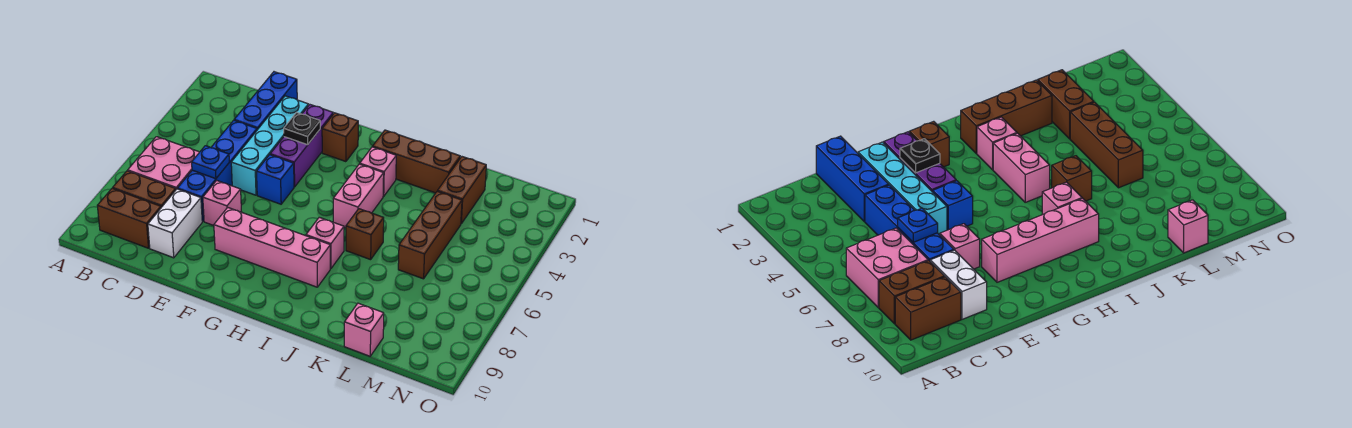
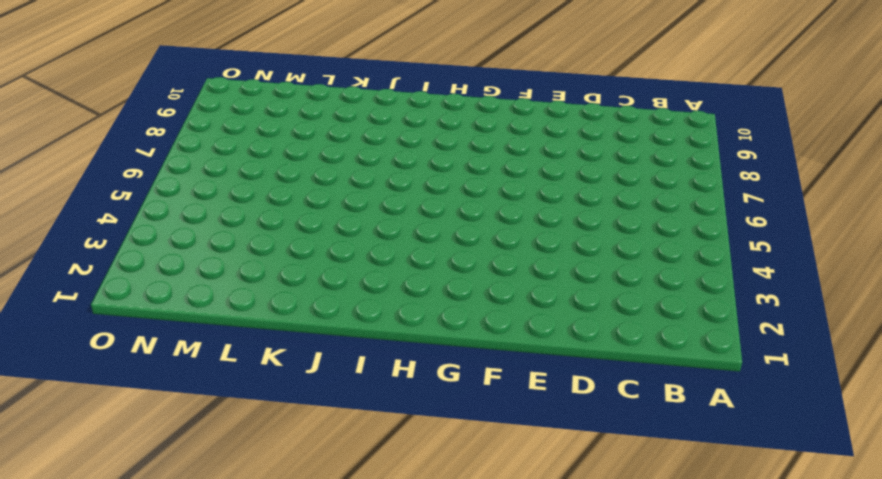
none -> pink brick B6:C7 level 1
none -> brown brick B8:C8 level 1
none -> brown brick B9:C9 level 1

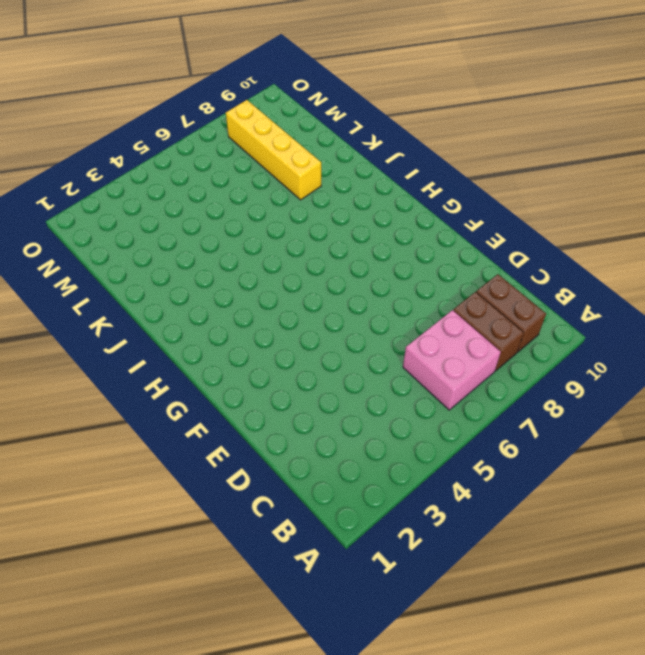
yellow brick K8:N8 level 1 -> none
none -> blue brick D1:D3 level 1
none -> blue brick D4:D7 level 1
none -> white brick D8:D9 level 1

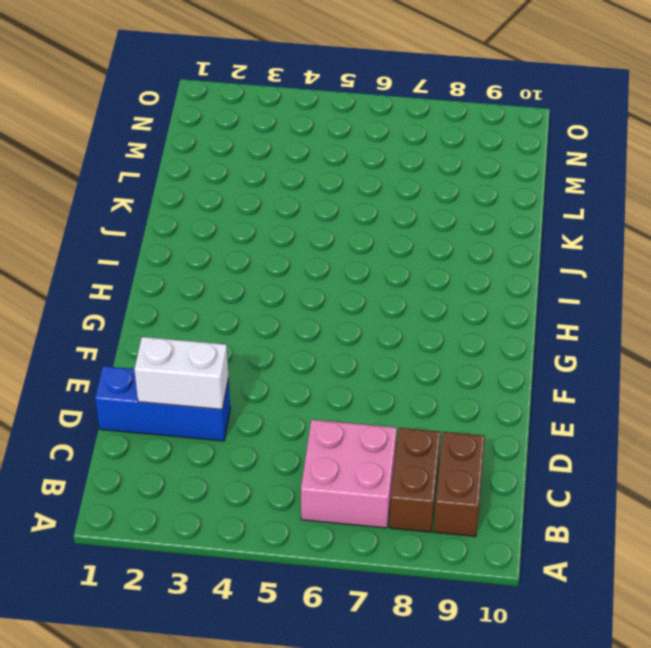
white brick D2:D3 level 2 -> white brick D8:D9 level 1
none -> blue brick D4:D7 level 1
none -> cyan brick E2:E5 level 1
none -> pink brick E7 level 1

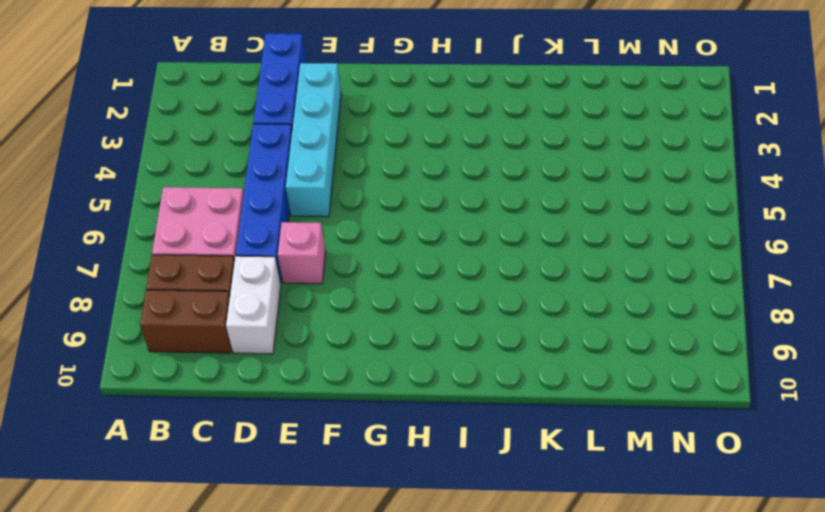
none -> purple brick F2:F4 level 1
none -> blue brick F5 level 1
none -> pink brick F8:I8 level 1

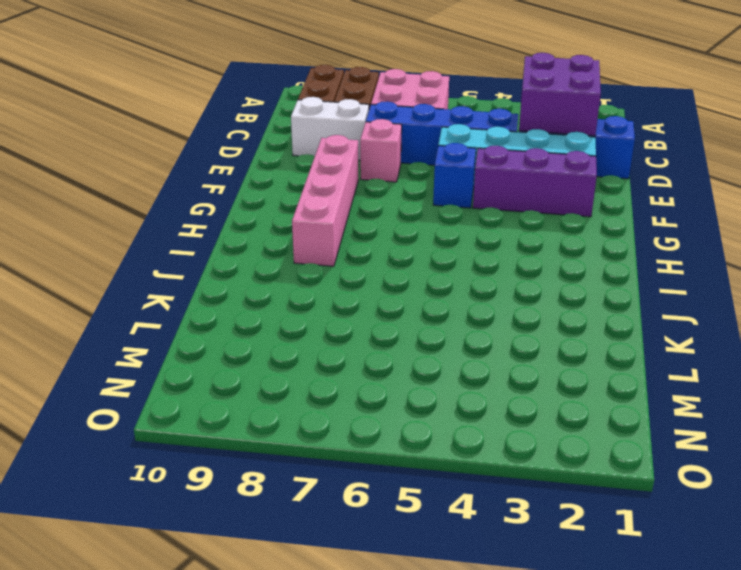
purple brick C2:D3 level 2 -> none
none -> brown brick G2 level 1
none -> brown brick I2:K2 level 1
none -> pink brick I3 level 1

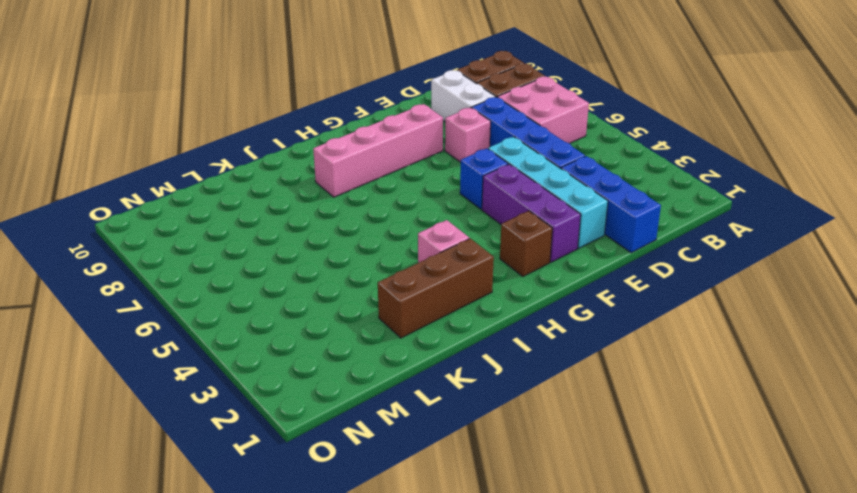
none -> pink brick I4:I5 level 1
none -> pink brick I7 level 1
none -> brown brick J6 level 1

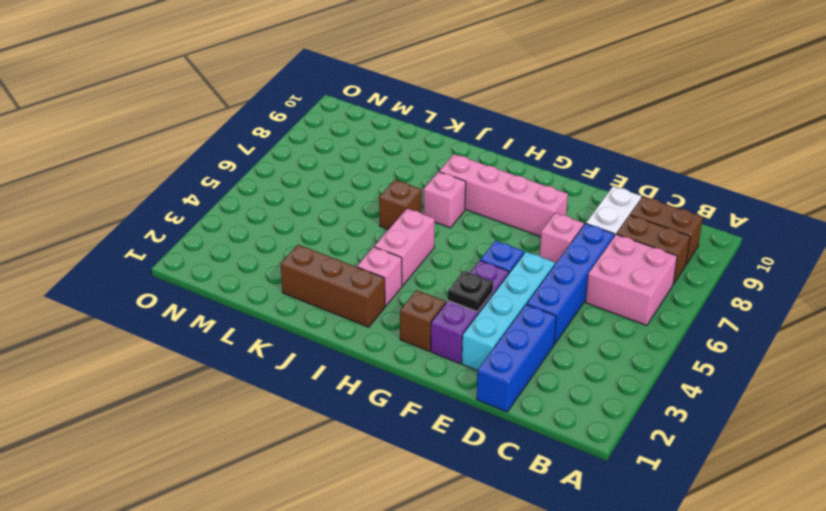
none -> brown brick L2:L3 level 1
none -> brown brick L4:L6 level 1
none -> pink brick L10 level 1

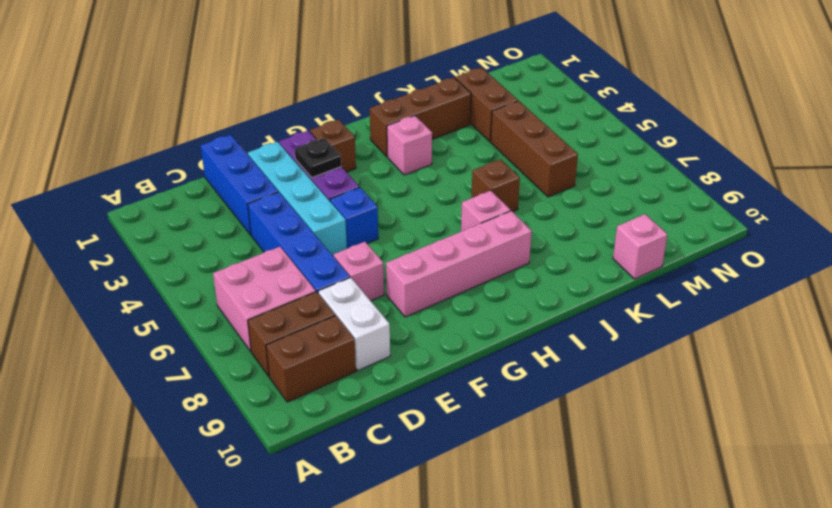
none -> pink brick I4:I5 level 1
none -> blue plate D6 level 2

